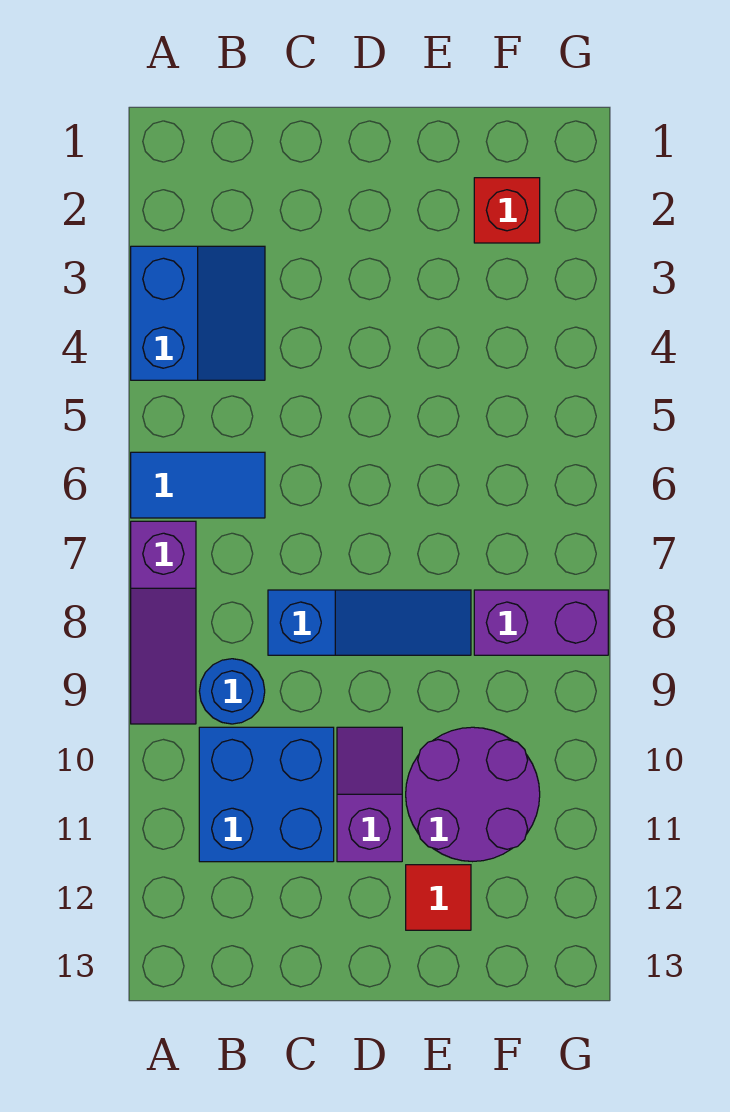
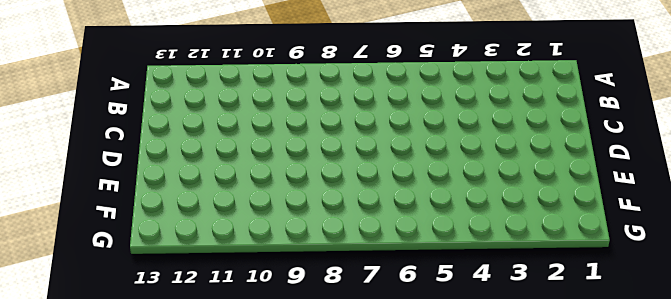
none -> blue slope A3:B4 level 1 top A
none -> blue tile A6:B6 level 1

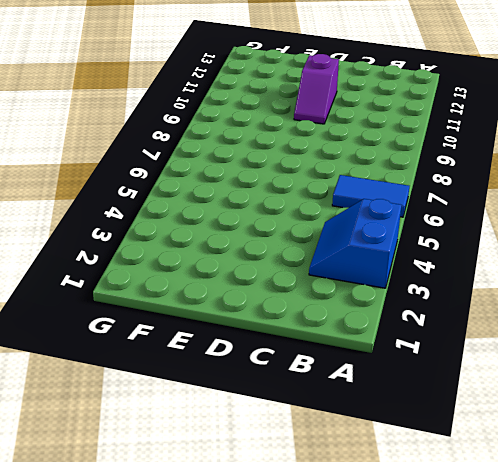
none -> purple slope A7:A9 level 1 top 7
none -> blue round brick B9 level 1

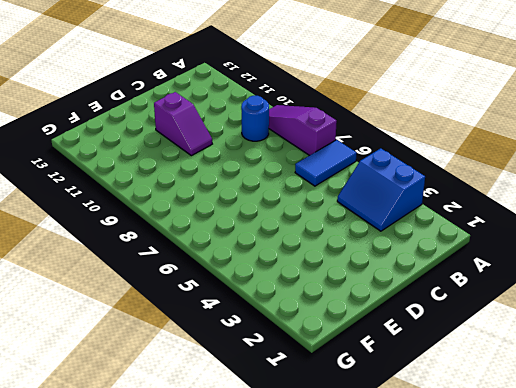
none -> blue brick B10:C11 level 1
none -> blue slope C8:E8 level 1 top C

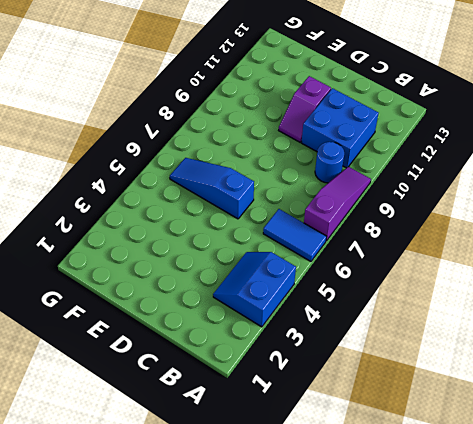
blue slope D6:F6 level 1 top D -> blue slope C8:E8 level 1 top C
none -> purple round brick E10:F11 level 1
none -> red tile E12 level 1

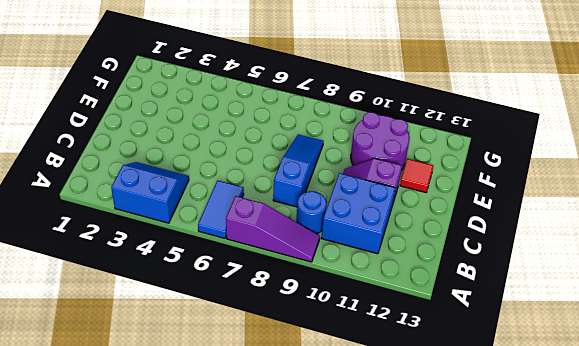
none -> red brick F2 level 1
none -> purple brick F8:G8 level 1

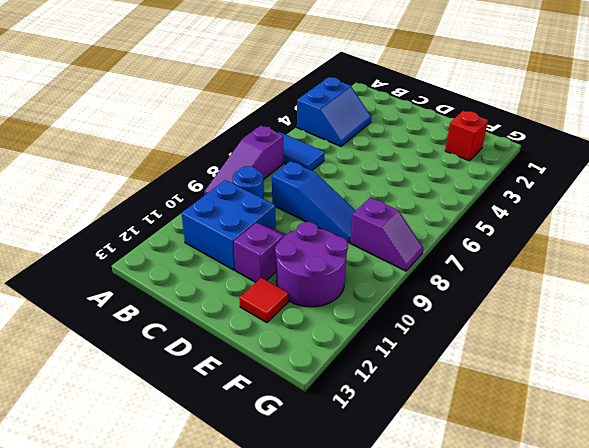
purple slope F8:G8 level 1 top F -> purple brick F8:G8 level 1

